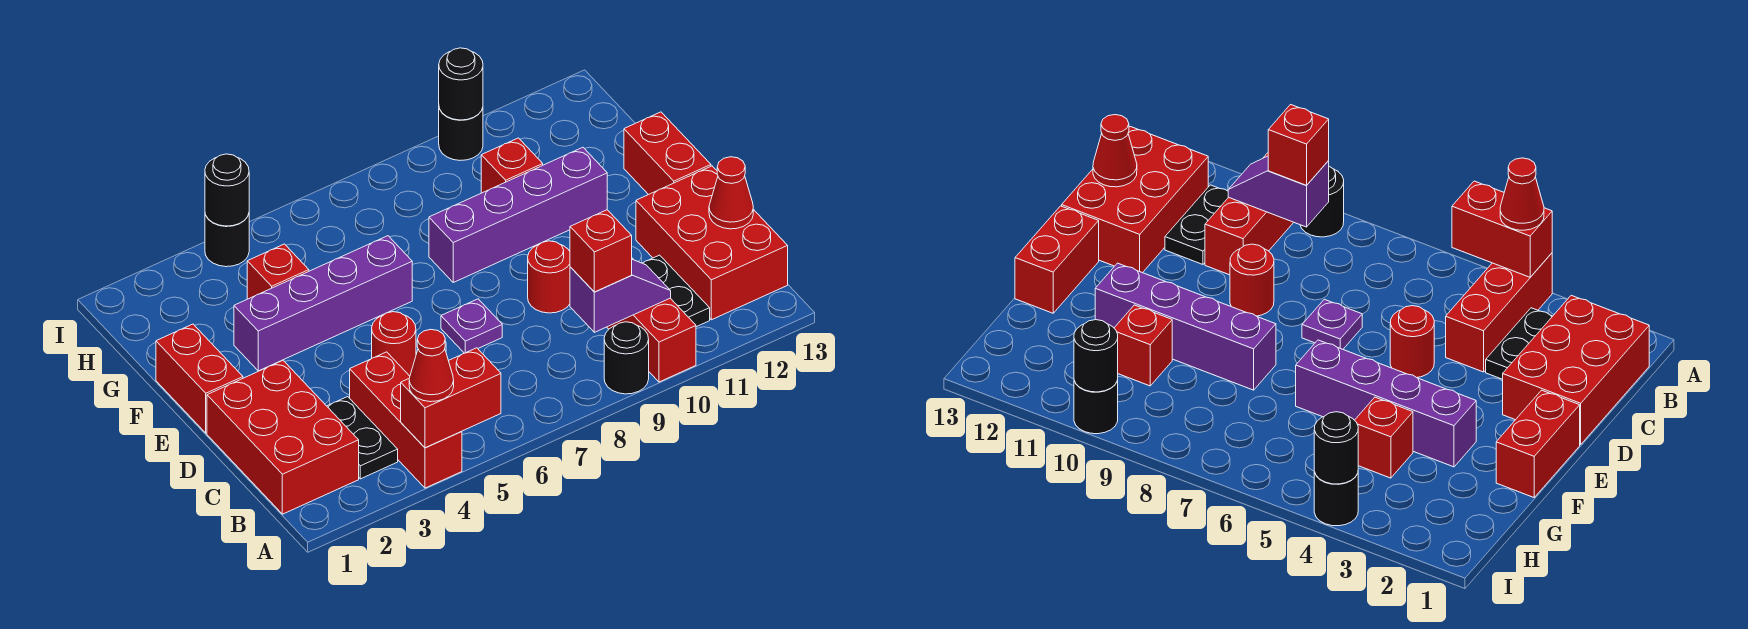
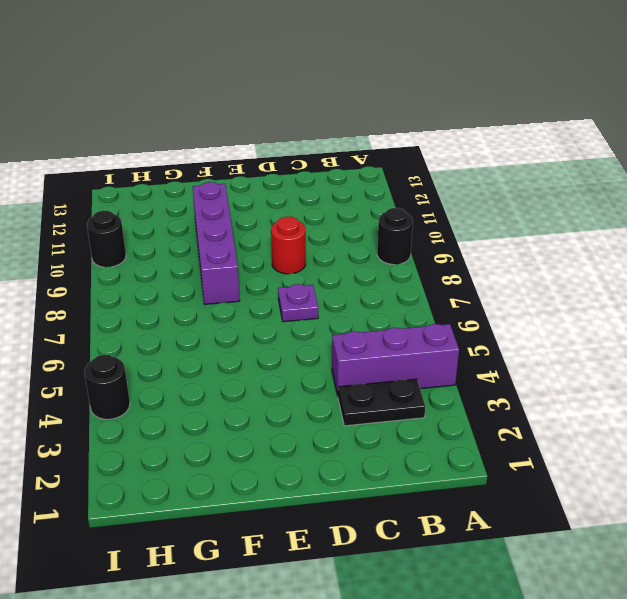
purple brick A4:C4 level 1 -> red brick A4:C4 level 1
none -> red brick A10:C10 level 1
none -> red brick B1:D2 level 1
none -> black plate B11:C11 level 1

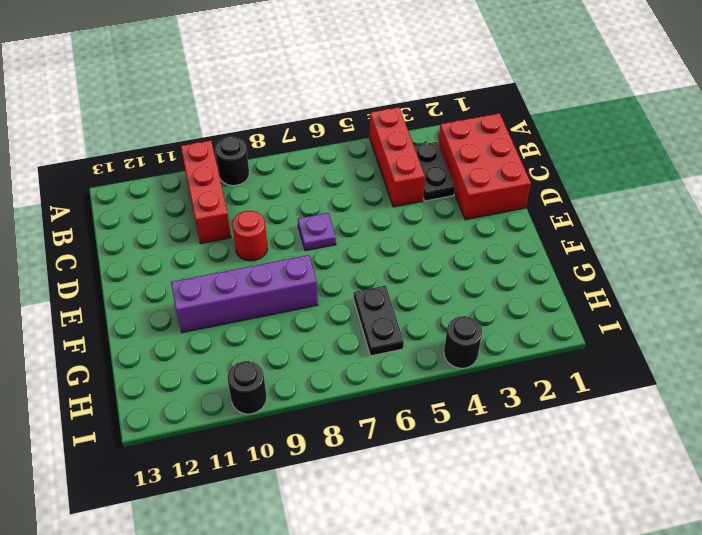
black plate G6:H6 level 1 -> black plate B11:C11 level 1
none -> red brick B12:D13 level 1
none -> red round brick D5 level 1
none -> red brick E1:F1 level 1

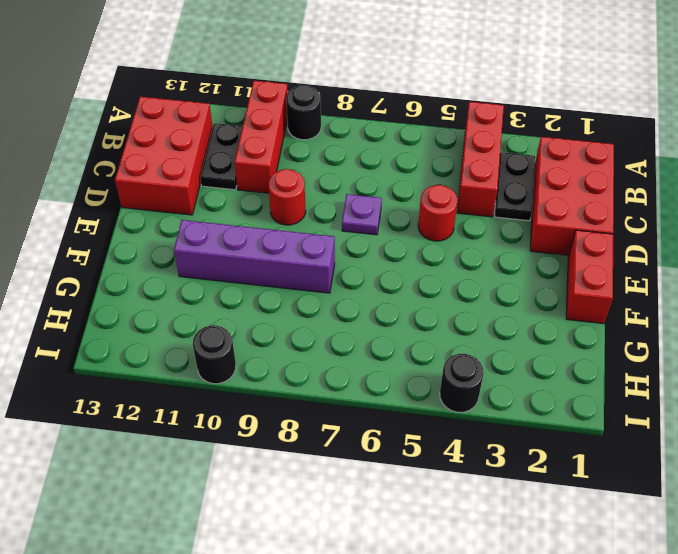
none -> red brick E13:F13 level 1
none -> purple brick F3:F6 level 1
none -> red brick G4 level 1

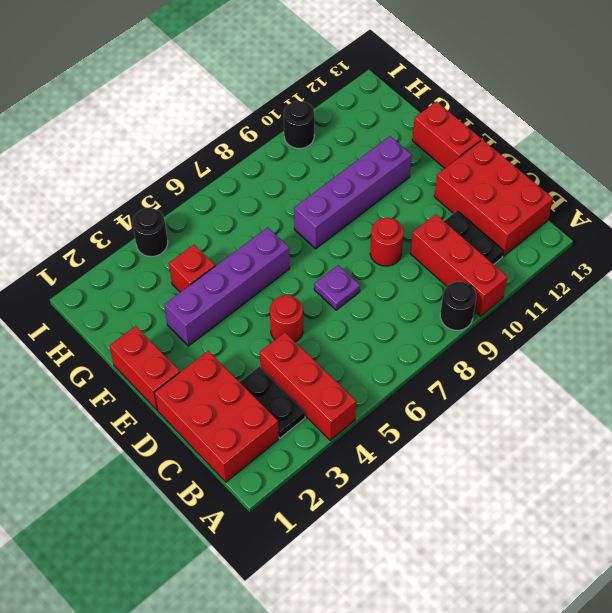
none -> red brick G10 level 1
none -> red brick A4:A5 level 2
none -> purple slope B9:B10 level 2 top 9

